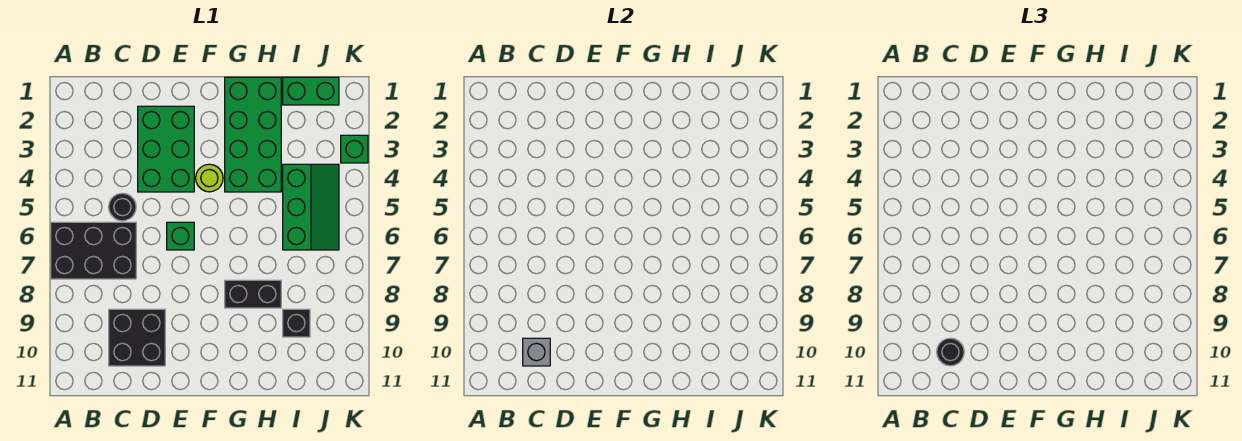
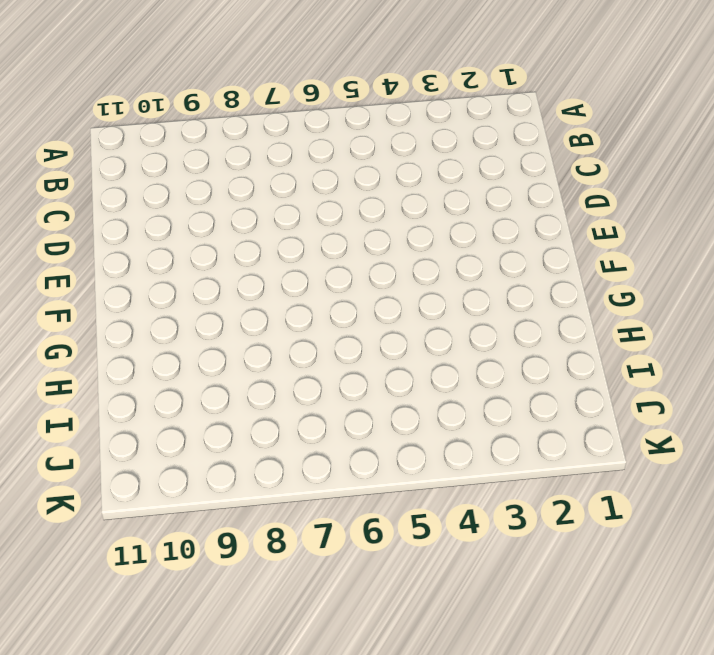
none -> black brick A6:C7 level 1
none -> black round brick C5 level 1
none -> black brick C9:D10 level 1

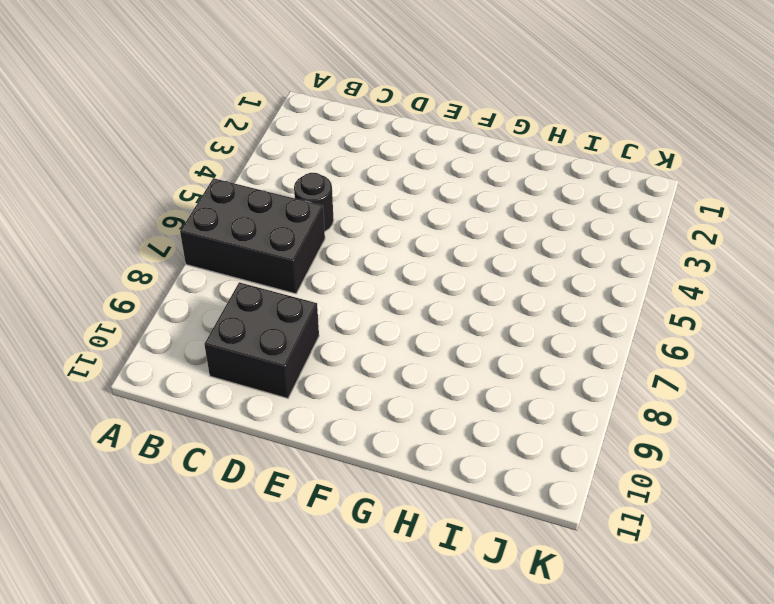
none -> green brick D2:E4 level 1
none -> green brick E6 level 1
none -> lime round brick F4 level 1

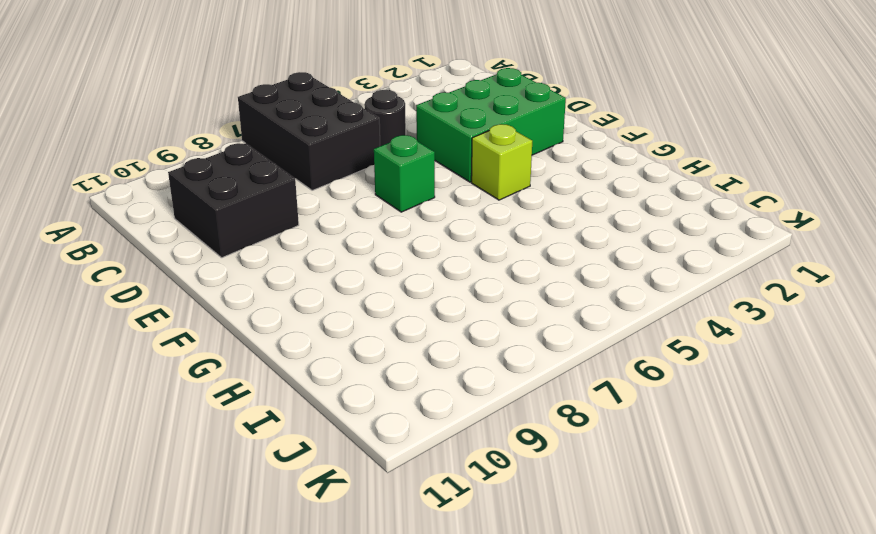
lime brick F4 level 1 -> lime round brick F4 level 1
none -> green brick G1:H4 level 1
none -> black brick G8:H8 level 1
none -> green brick I1:J1 level 1

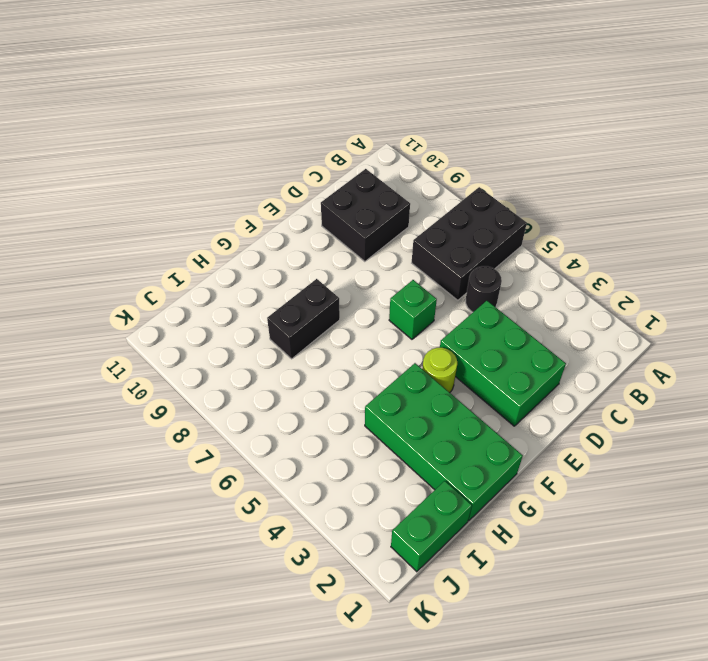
none -> green slope I4:J6 level 1 top I
none -> black brick I9 level 1
none -> green brick K3 level 1

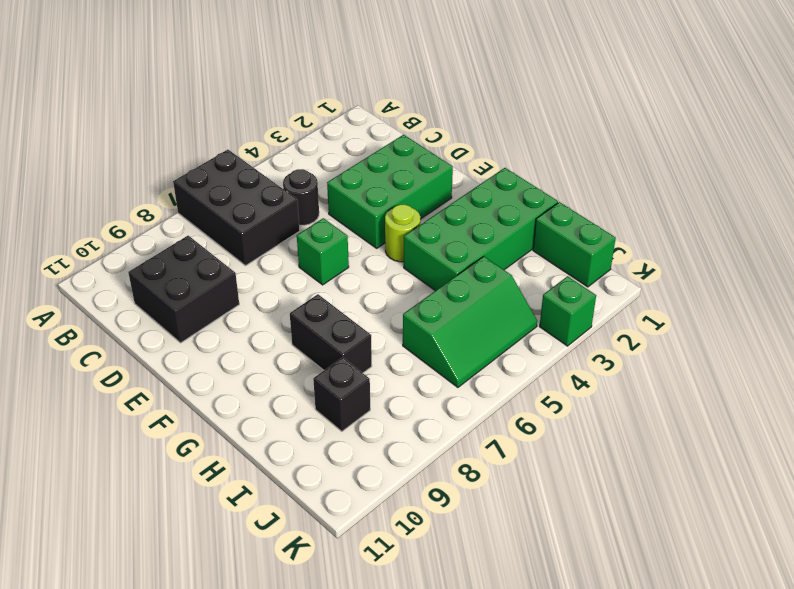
none -> grey brick C10 level 2
none -> black round brick C10 level 3

